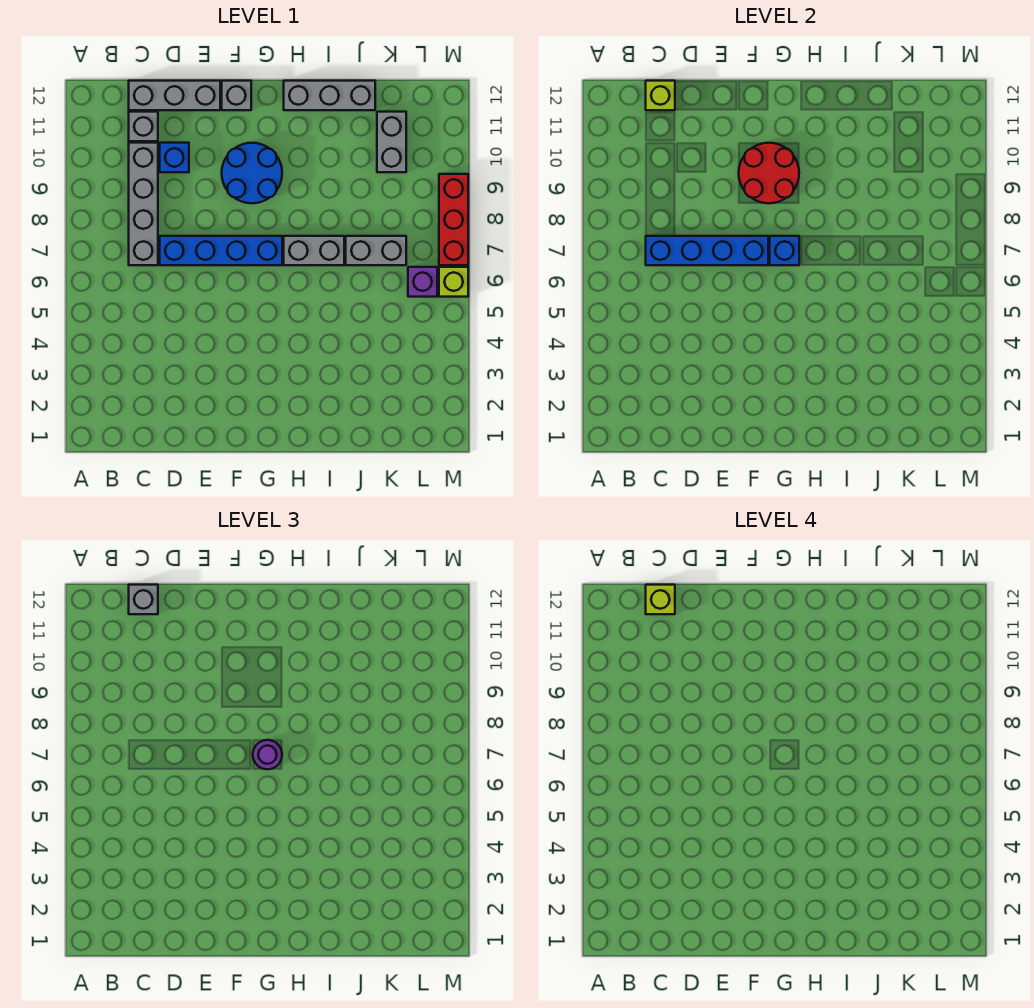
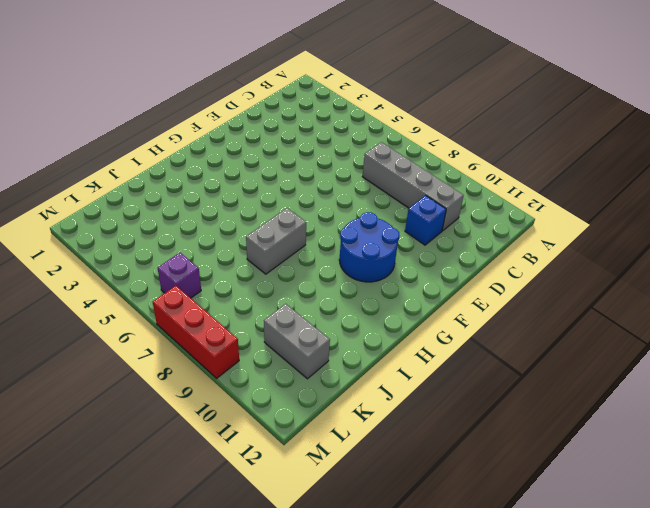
none -> grey brick C11 level 1
none -> grey brick C12:E12 level 1
none -> blue brick D7:G7 level 1

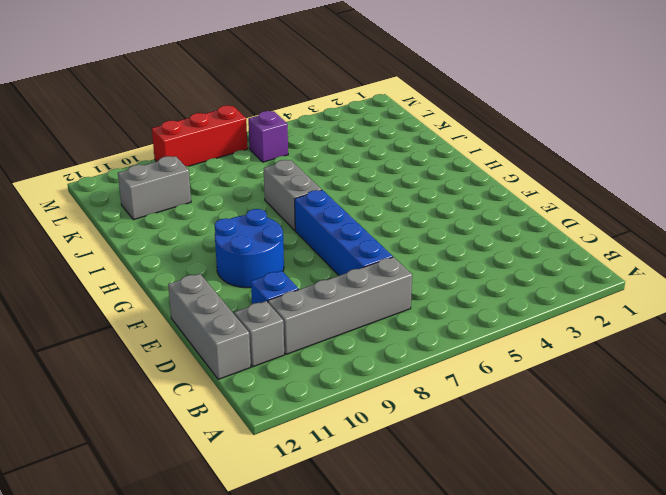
none -> grey brick F12 level 1
none -> grey brick H12:J12 level 1
none -> grey brick J7:K7 level 1

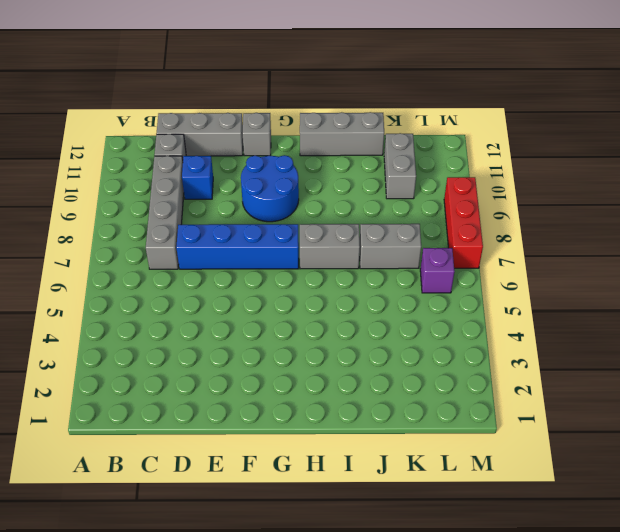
none -> lime brick M6 level 1
none -> blue brick C7:F7 level 2
none -> lime brick C12 level 2

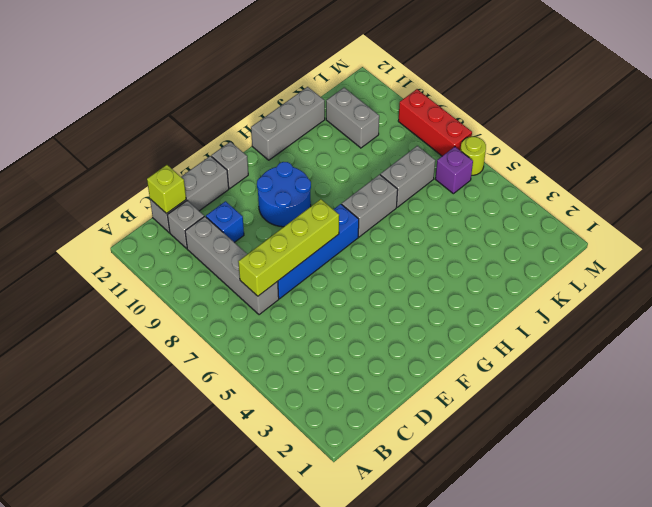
lime brick C7:F7 level 2 -> blue brick C7:F7 level 2
lime round brick M6 level 1 -> lime brick M6 level 1
none -> red round brick F9:G10 level 2
none -> blue brick G7 level 2
none -> grey brick C12 level 3

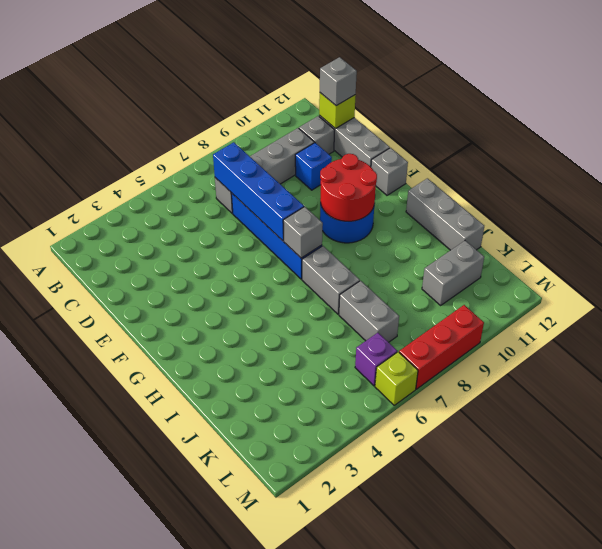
grey brick G7 level 2 -> blue brick G7 level 2
none -> purple round brick G7 level 3
none -> lime brick C12 level 4

